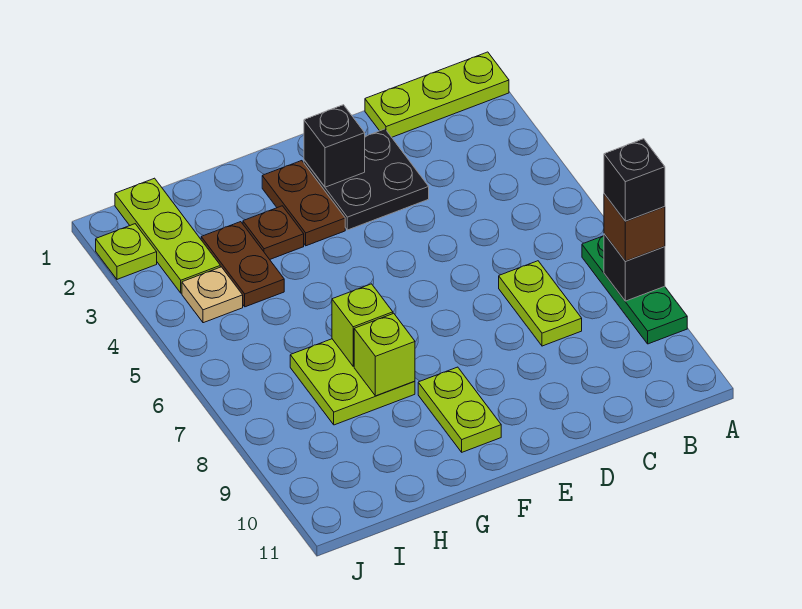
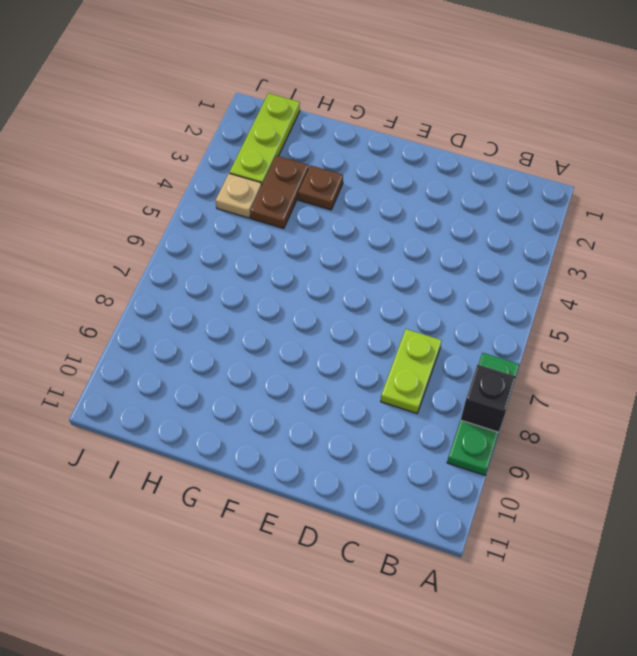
none -> lime plate A1:C1 level 1
none -> black plate D2:E3 level 1
none -> brown plate F2:F3 level 1

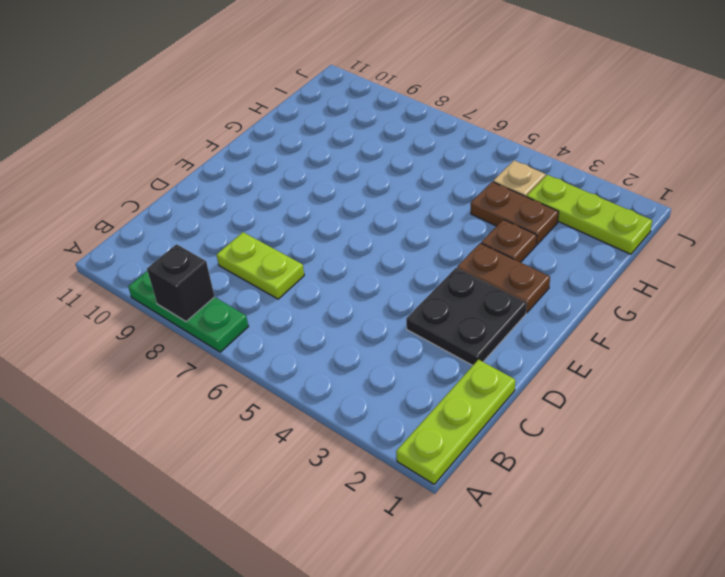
none -> lime plate F9:F10 level 1
none -> lime plate G7:H8 level 1
none -> lime plate J2 level 1

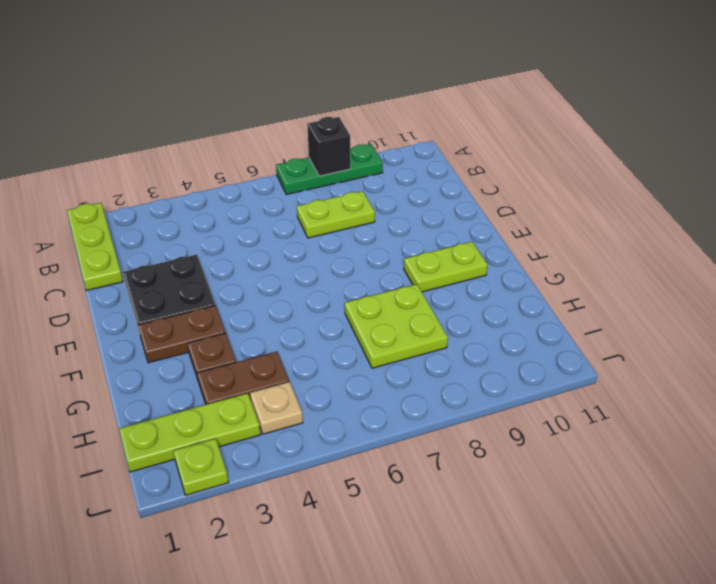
none -> black brick E2 level 2
none -> lime brick G7 level 2
none -> lime brick G8 level 2

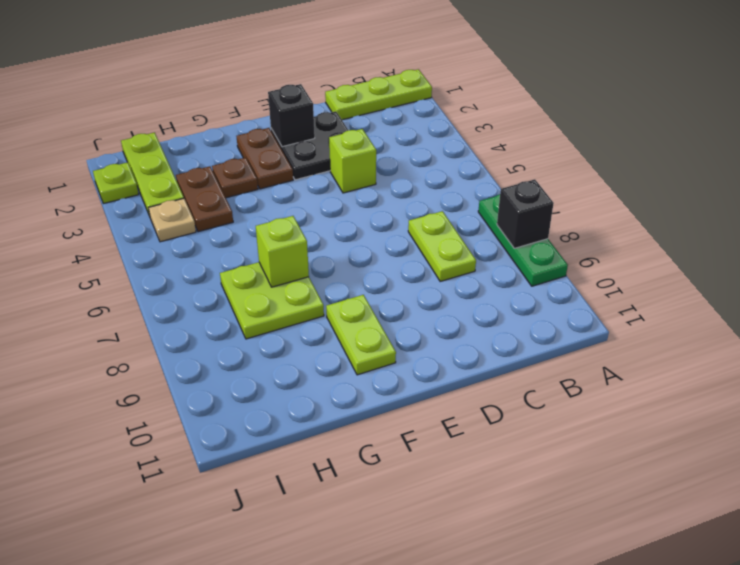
lime brick D4 level 1 -> lime brick G8 level 2
none -> brown brick A8 level 3
none -> black brick A8 level 4

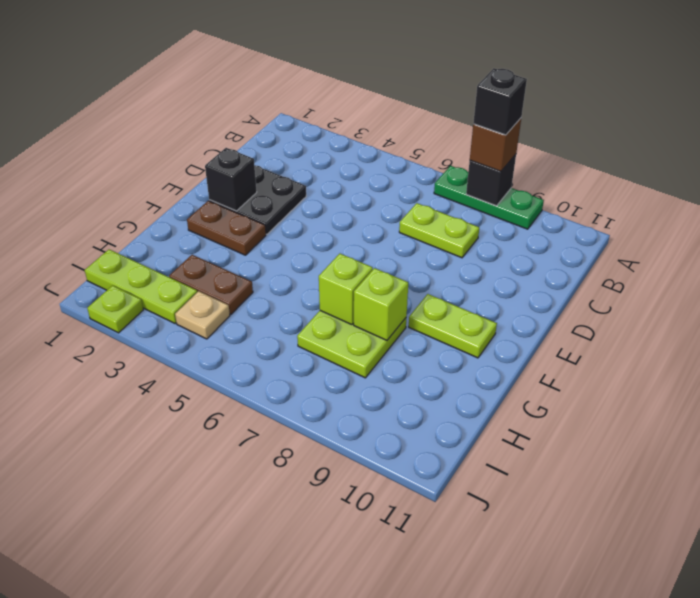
none -> lime plate A1:C1 level 1
none -> brown plate G3 level 1

